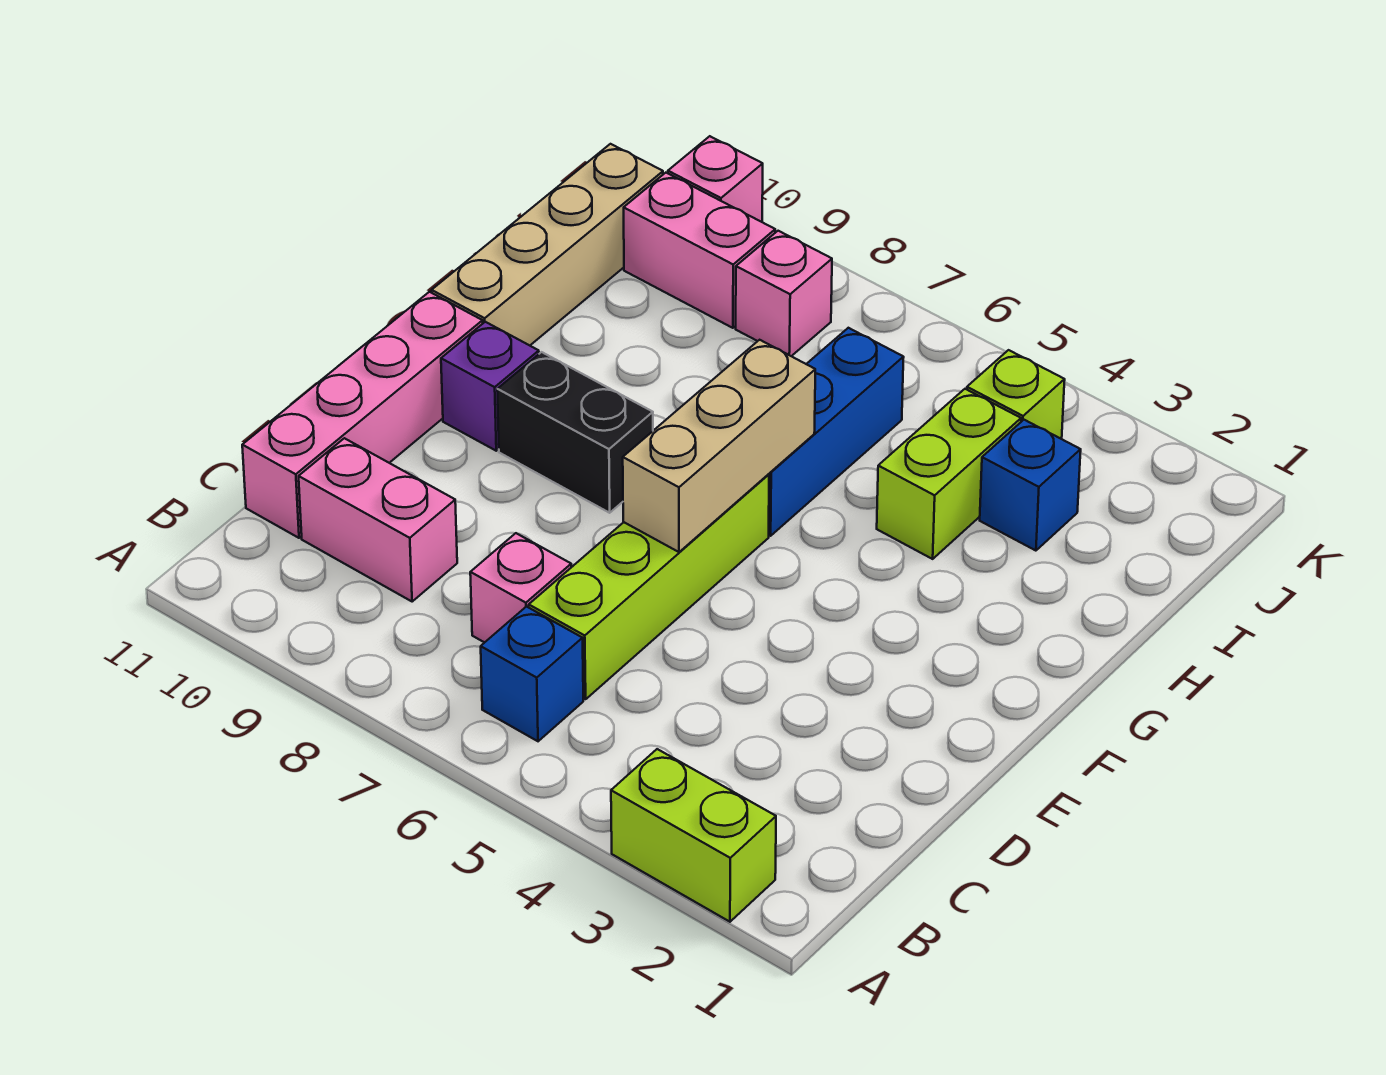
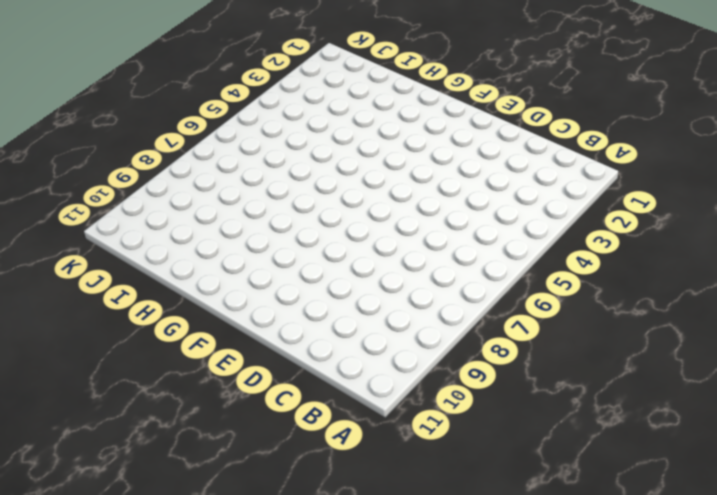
none -> lime brick A2:A3 level 1
none -> blue brick B6 level 1
none -> lime brick C6:F6 level 1

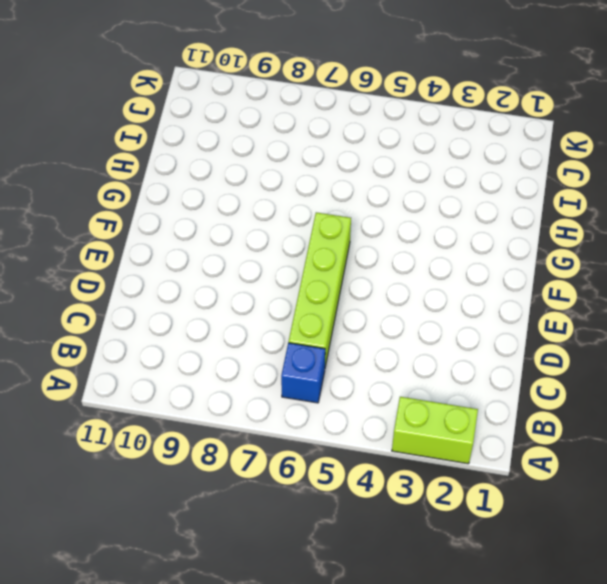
none -> pink brick C7 level 1
none -> pink brick C9:C10 level 1
none -> pink brick C11:F11 level 1

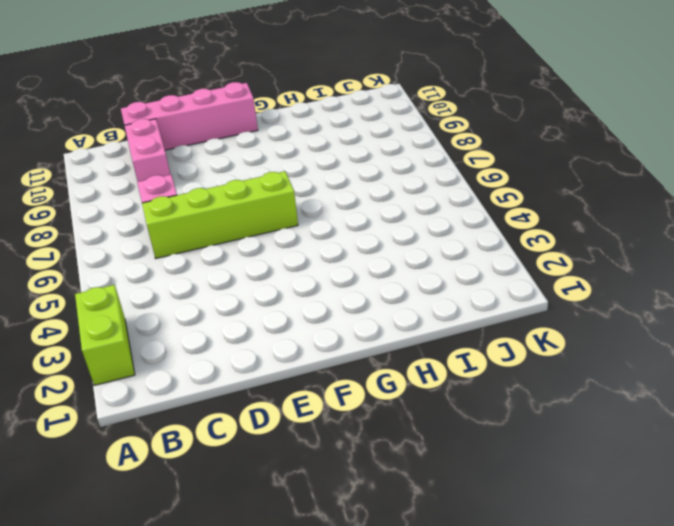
none -> blue brick B6 level 1
none -> black brick F8:F9 level 1
none -> purple brick F10 level 1

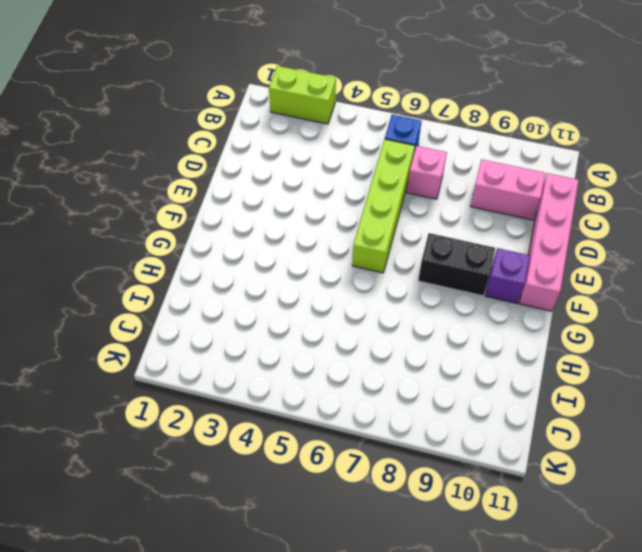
none -> blue brick G6:I6 level 1
none -> tan brick G11:J11 level 1
none -> lime brick H4:I4 level 1

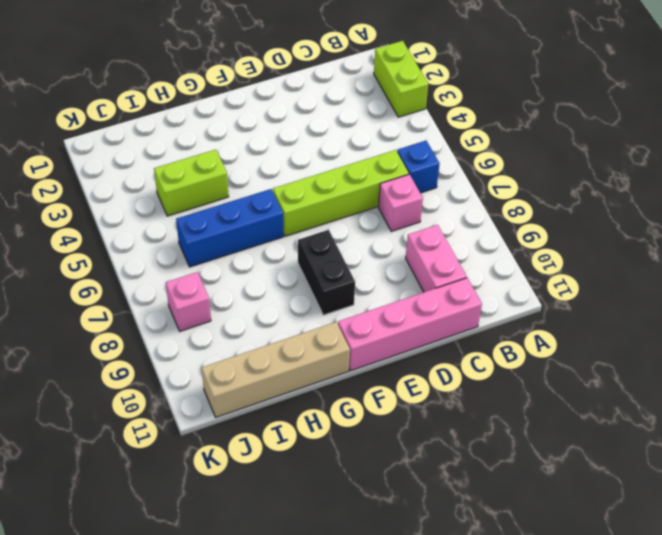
none -> purple brick F10 level 1
none -> blue brick I3 level 1
none -> lime brick J4 level 1

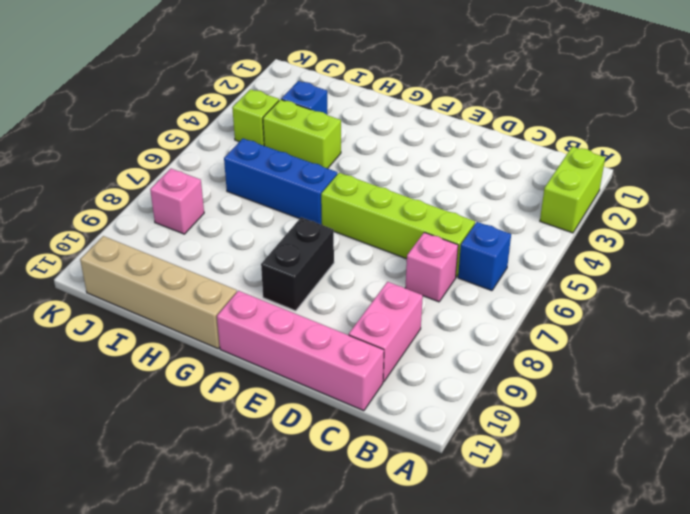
none -> purple brick F10 level 1
none -> pink brick J9:J10 level 1
none -> pink brick K10 level 1

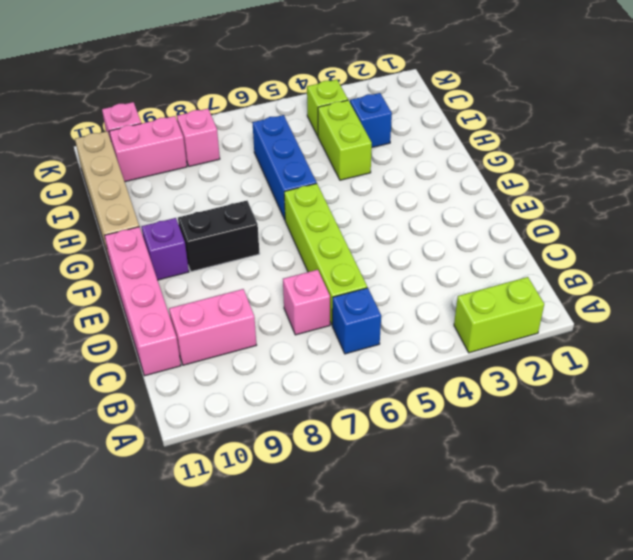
none -> tan brick E6:G6 level 2

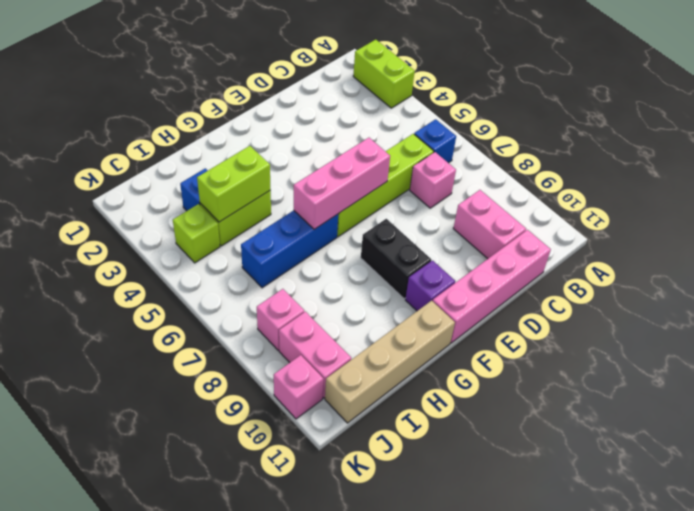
pink brick E6:G6 level 2 -> tan brick E6:G6 level 2
lime brick H4:I4 level 2 -> none

